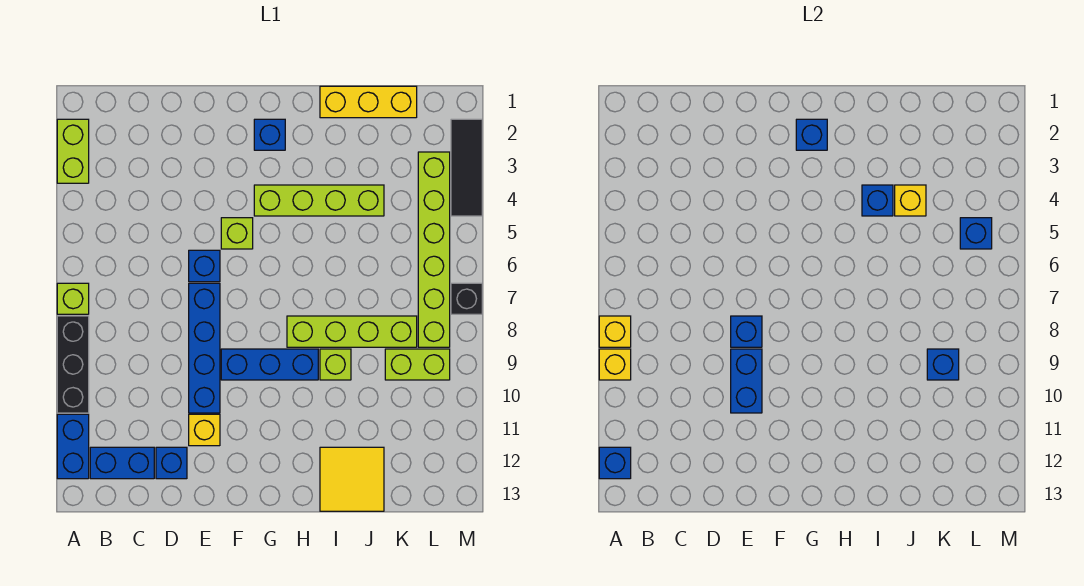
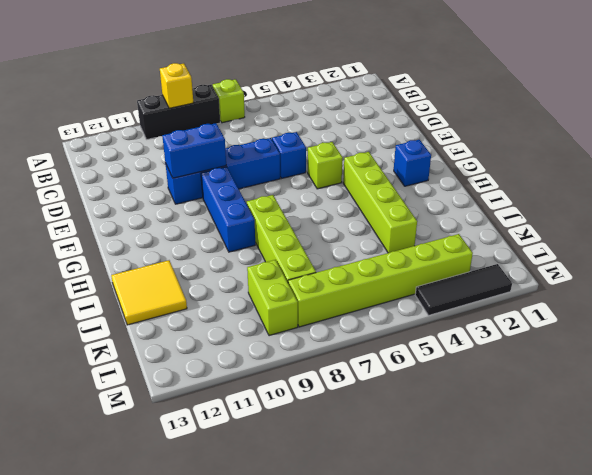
none -> lime brick A2:A3 level 1
none -> blue brick A11:A12 level 1
none -> blue brick B12:C12 level 1
none -> blue brick D12 level 1

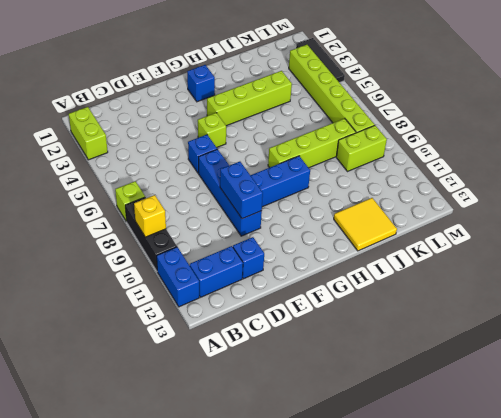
none -> yellow brick E11 level 1
none -> yellow brick I1:K1 level 1
none -> lime brick I9 level 1
none -> black brick M7 level 1

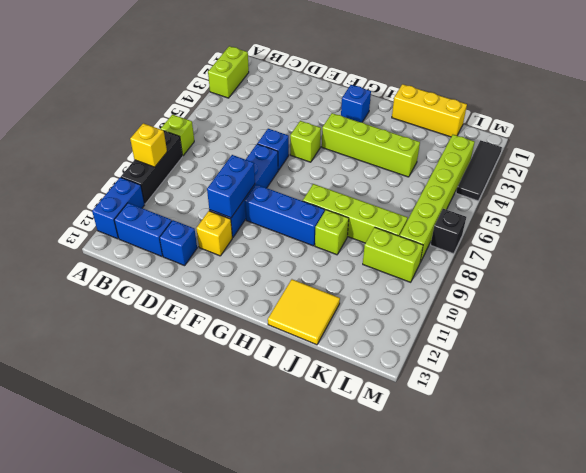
none -> yellow brick A8 level 2
none -> blue brick A12 level 2
none -> blue brick E8 level 2
none -> blue brick G2 level 2

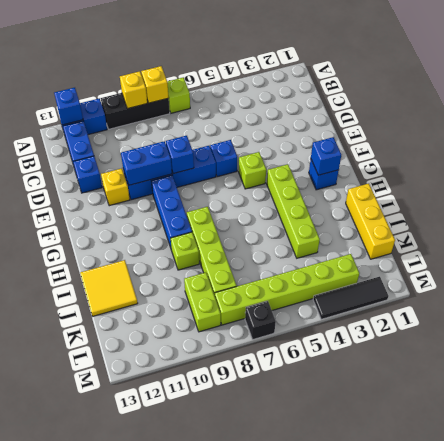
none -> lime brick A2:A3 level 1
none -> blue brick I4 level 2
none -> yellow brick J4 level 2
none -> blue brick K9 level 2

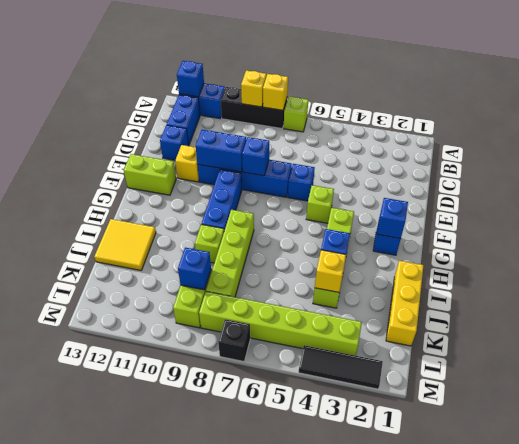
lime brick F12:F13 level 1 -> lime brick A2:A3 level 1
none -> blue brick L5 level 2

